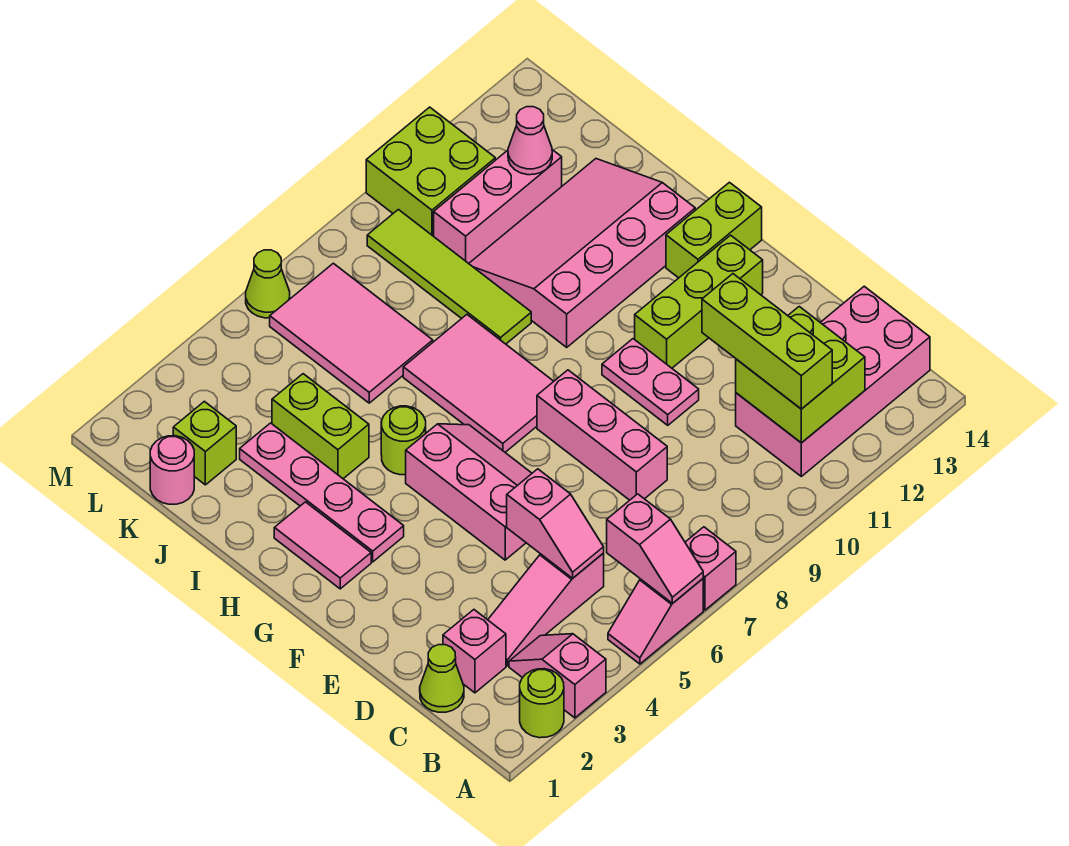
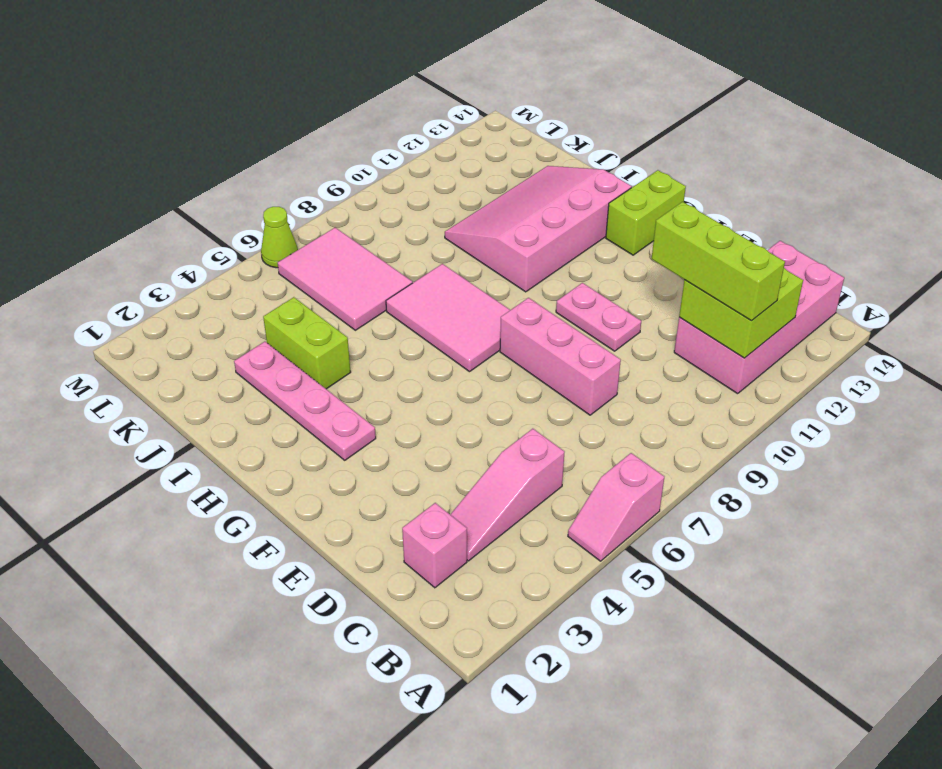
none -> lime round brick A2 level 1
none -> pink slope A3:B3 level 1 top A
none -> pink brick A7 level 1
none -> lime cone C1 level 1

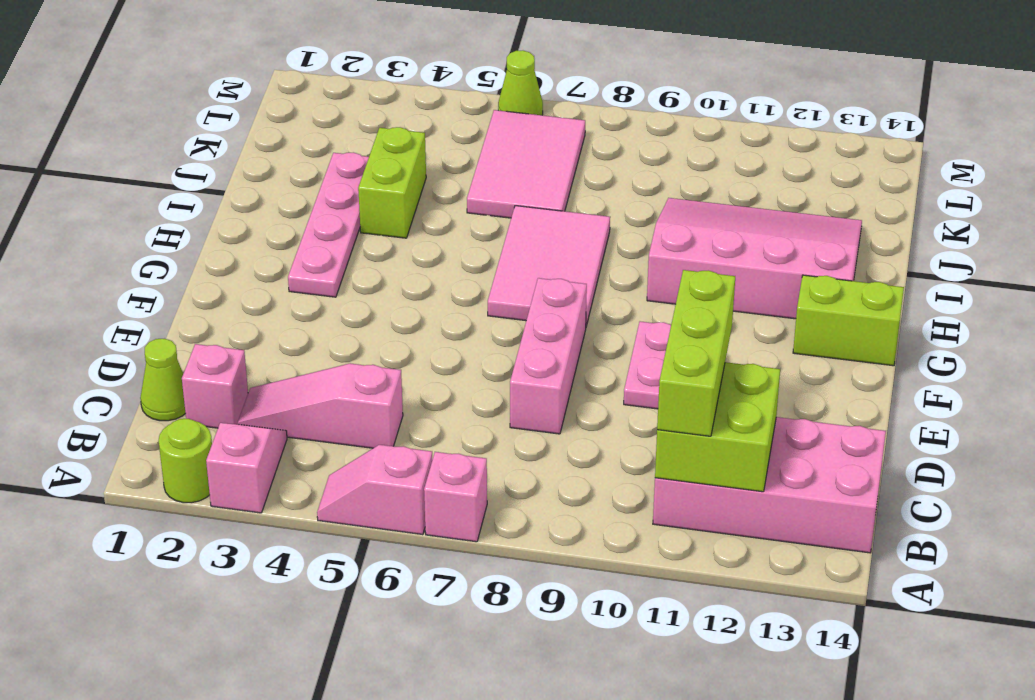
none -> pink slope E5:G6 level 1 top 5
none -> lime brick F11:F13 level 1
none -> pink tile G2:H2 level 1
none -> lime round brick H5 level 1

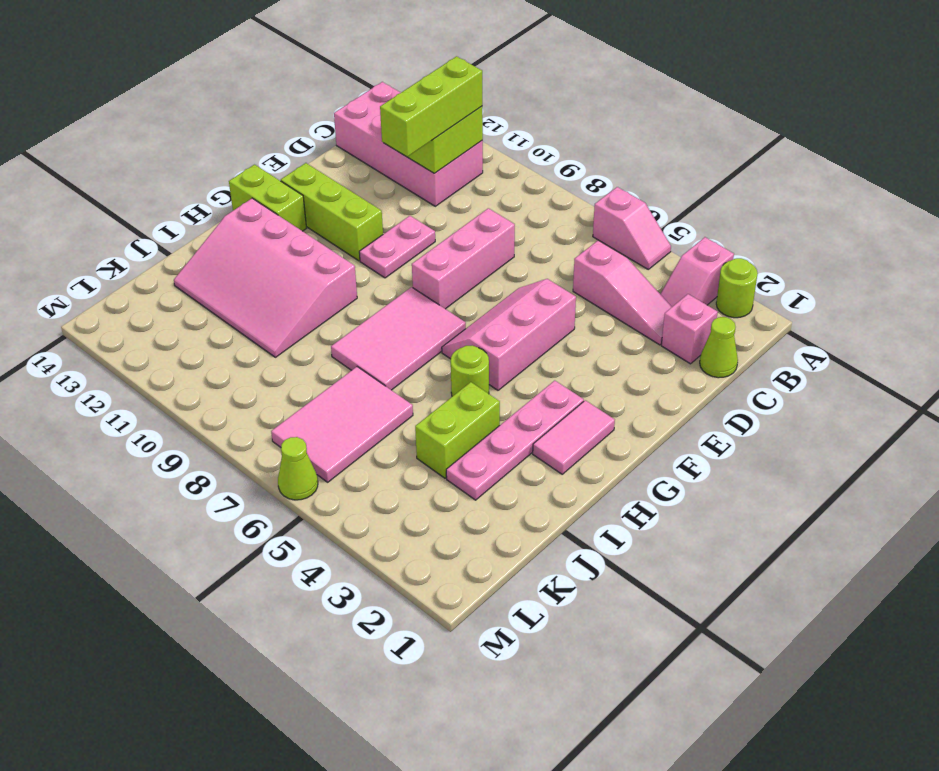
none -> pink brick A7 level 1
none -> lime tile I9:L9 level 1
none -> pink round brick K1 level 1
none -> lime brick K2 level 1

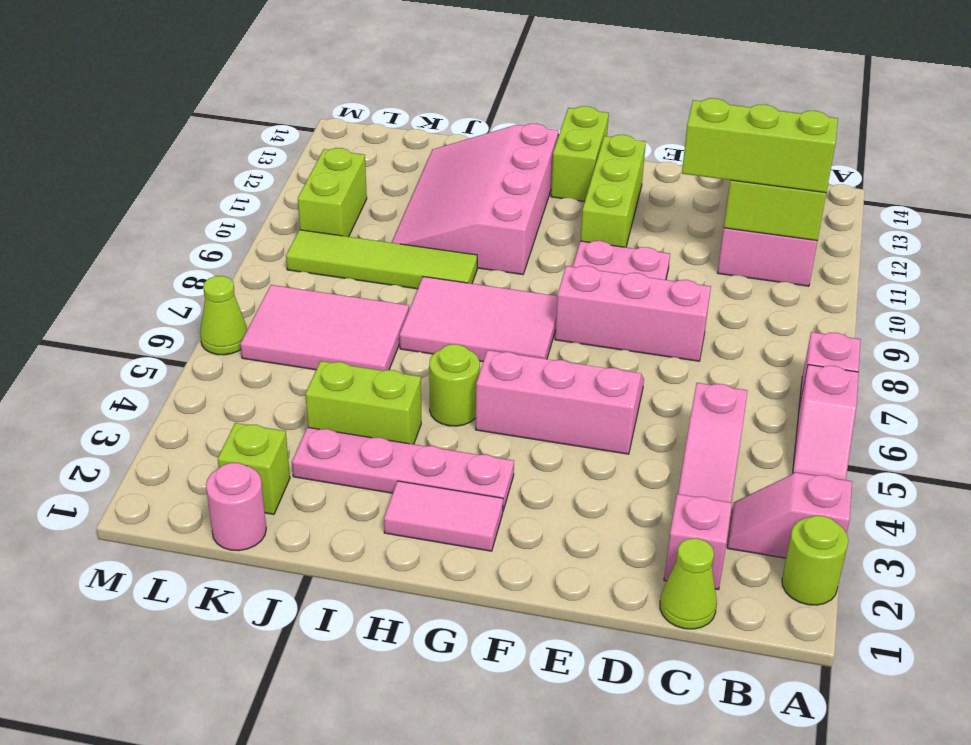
lime brick L10:L11 level 1 -> lime brick L10:M11 level 1
none -> pink brick K10:K12 level 1
none -> pink slope A6:B6 level 2 top B
none -> pink slope C5:D5 level 2 top D
none -> pink cone K12 level 2

